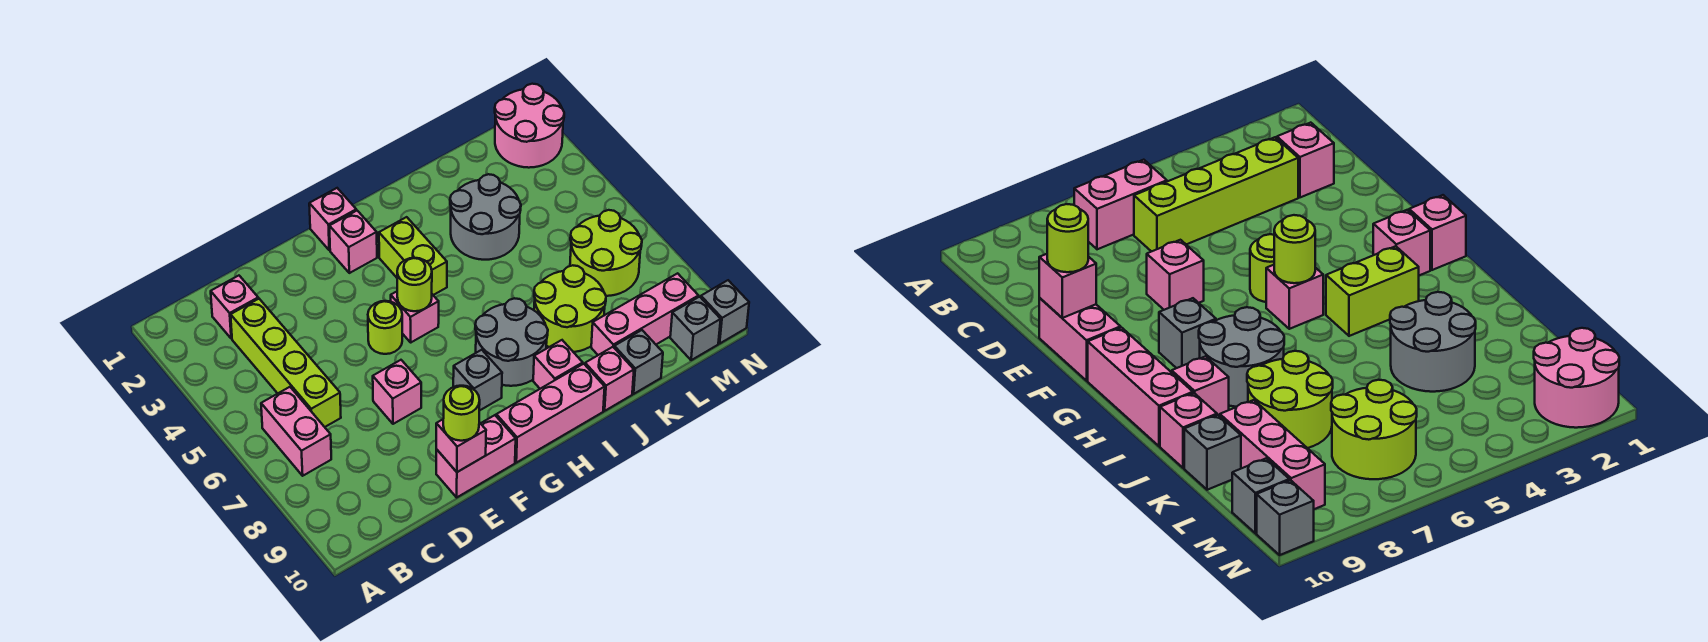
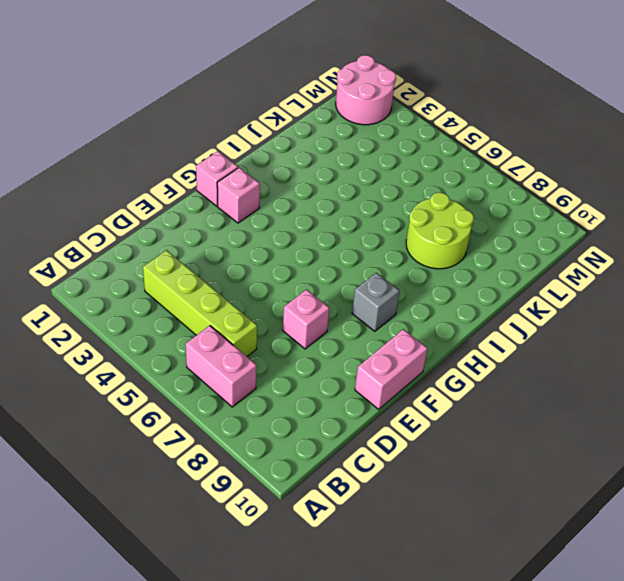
none -> pink brick C2 level 1
none -> lime round brick F5 level 1
none -> pink brick G5 level 1

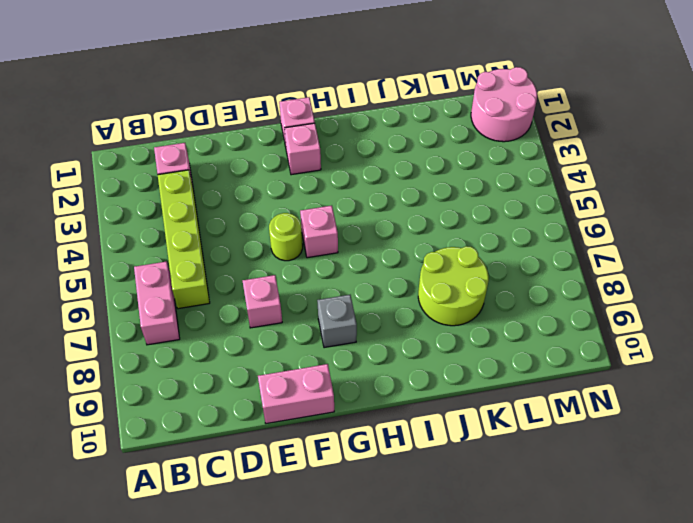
none -> pink brick G10:I10 level 1
none -> lime brick H3:H4 level 1
none -> grey round brick H7:I8 level 1

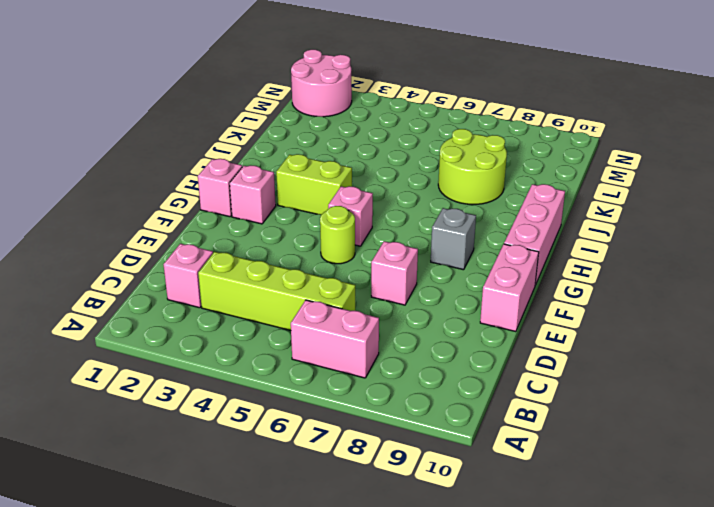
none -> grey round brick H7:I8 level 1
none -> pink brick I9 level 1
none -> grey round brick J3:K4 level 1

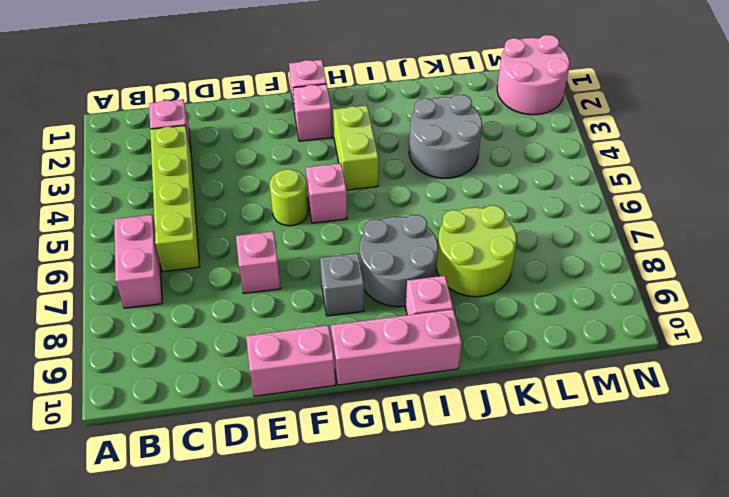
none -> pink brick J10 level 1
none -> pink brick K9:M9 level 1
none -> grey brick K10 level 1

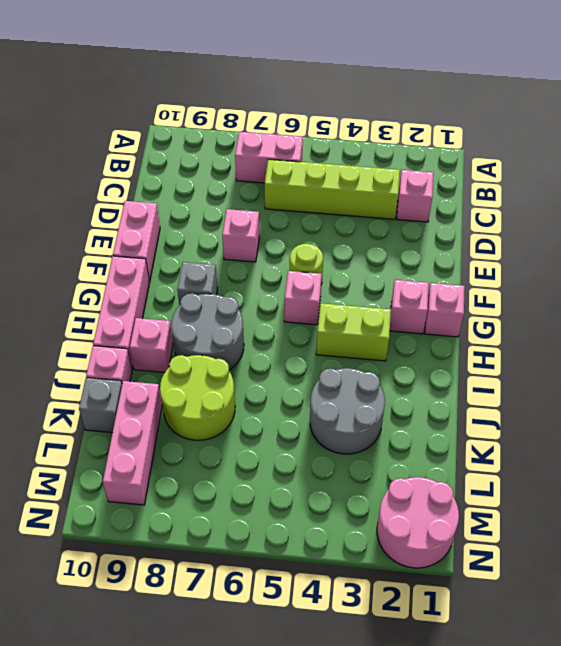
none -> lime round brick L6:M7 level 1
none -> grey brick M10 level 1
none -> grey brick N10 level 1

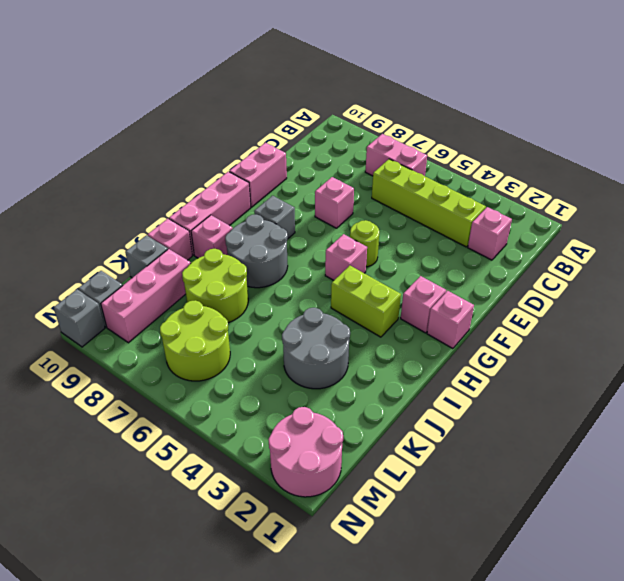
none -> pink brick E10 level 2
none -> lime round brick G5 level 2
none -> lime round brick E10 level 3

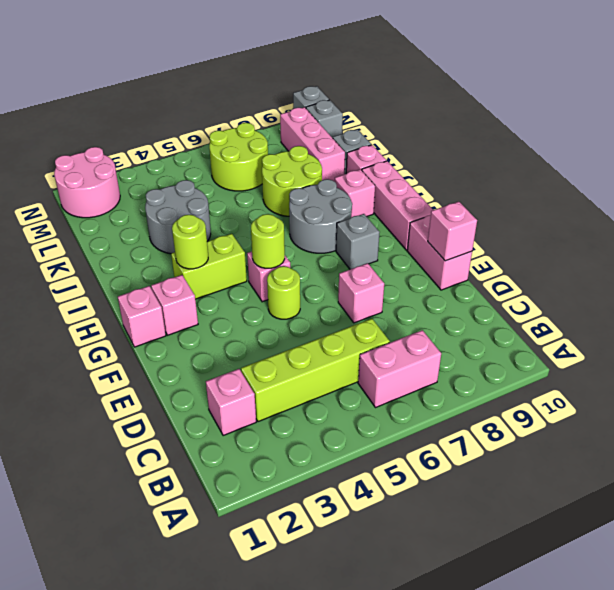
lime round brick H3 level 2 -> lime round brick E10 level 3

